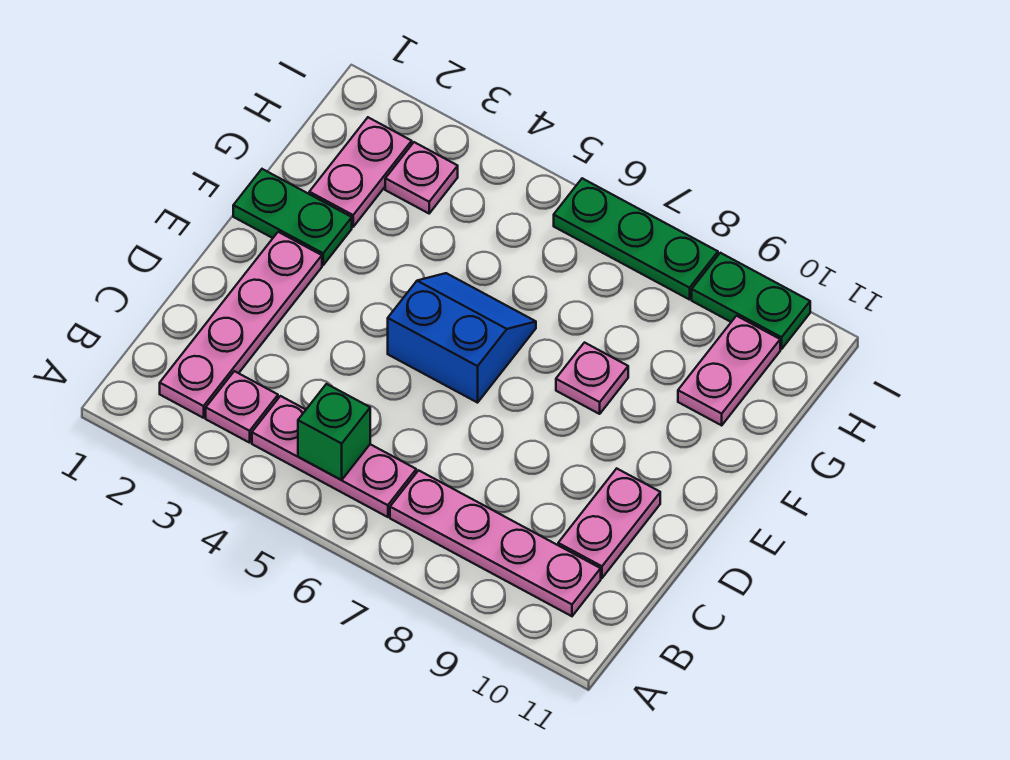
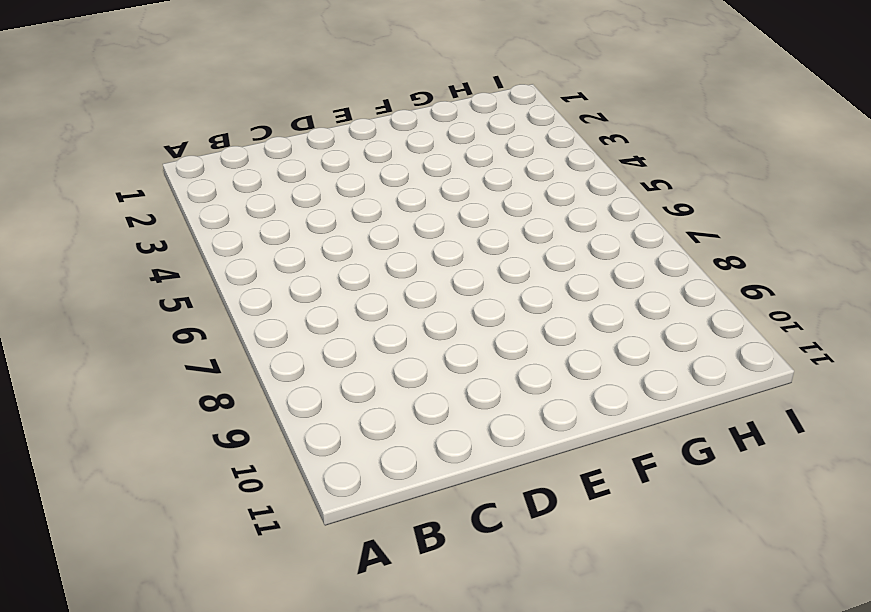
none -> pink plate B2:E2 level 1
none -> pink plate B3 level 1
none -> pink plate B4:B6 level 1

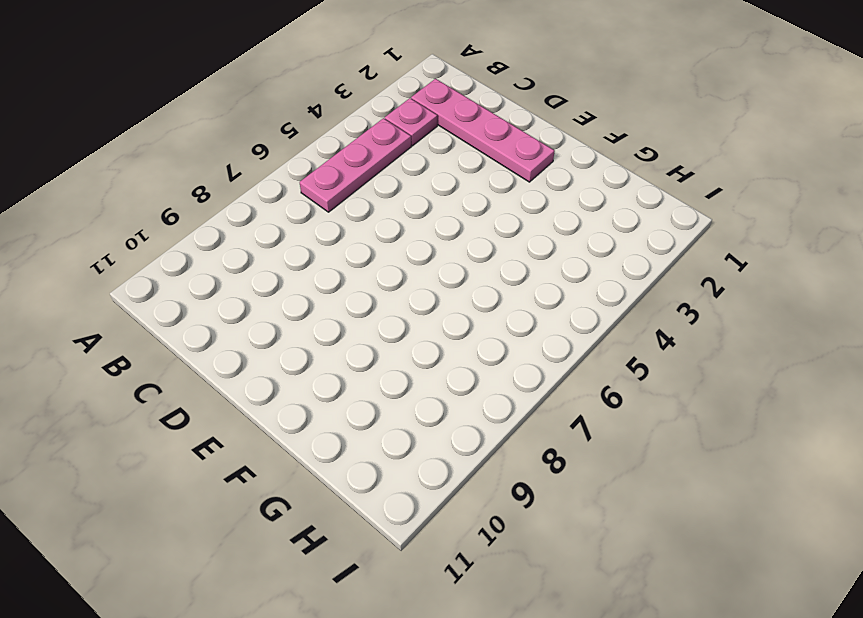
none -> pink plate B7:B10 level 1
none -> pink plate C10:D10 level 1
none -> blue slope E5:F6 level 1 top E

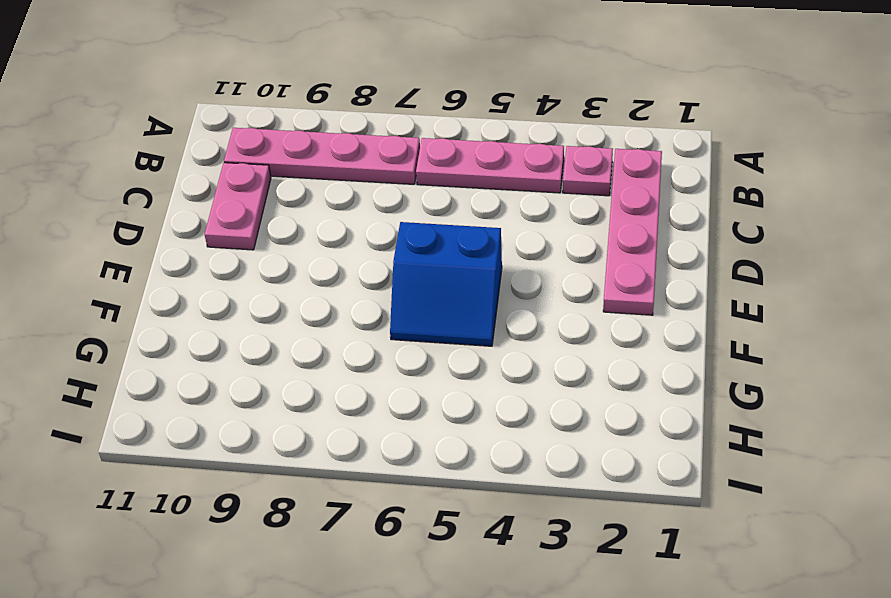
none -> green plate F1:F2 level 1
none -> pink plate F8 level 1
none -> pink plate G2:H2 level 1

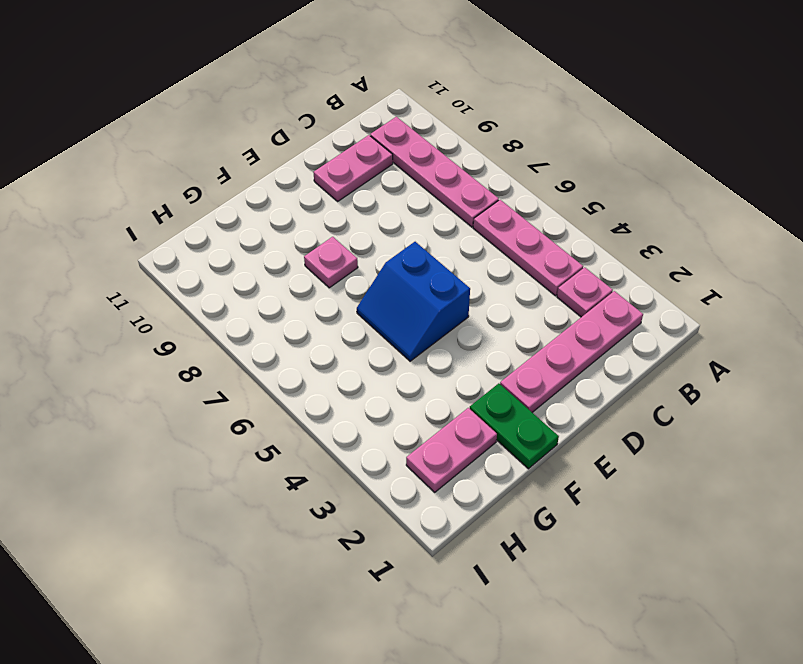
none -> pink plate G10:H10 level 1
none -> pink plate H3 level 1
none -> green plate I6:I8 level 1

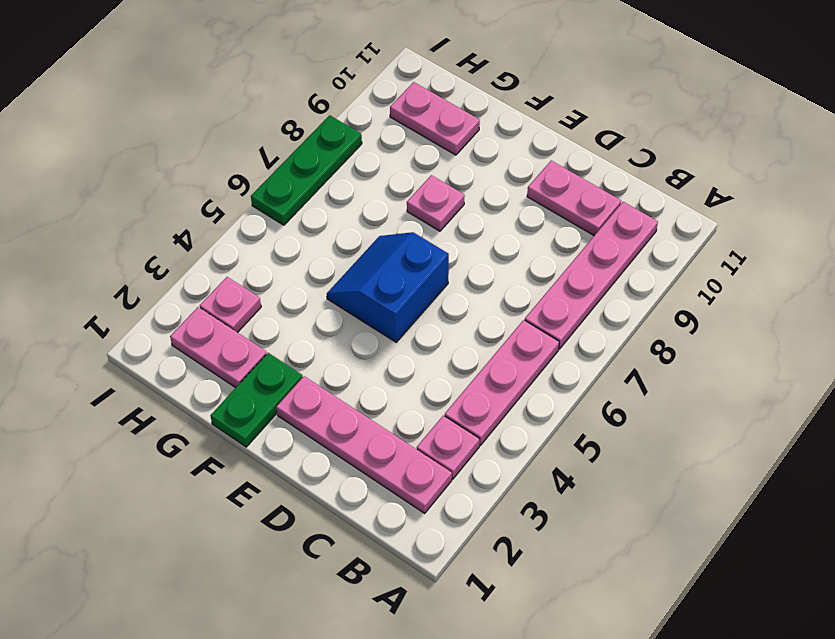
none -> green plate I9:I10 level 1
none -> green brick B5 level 2

